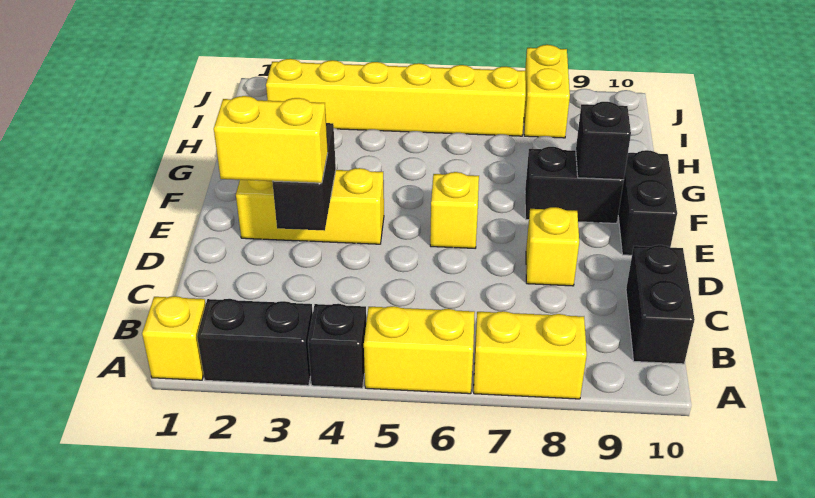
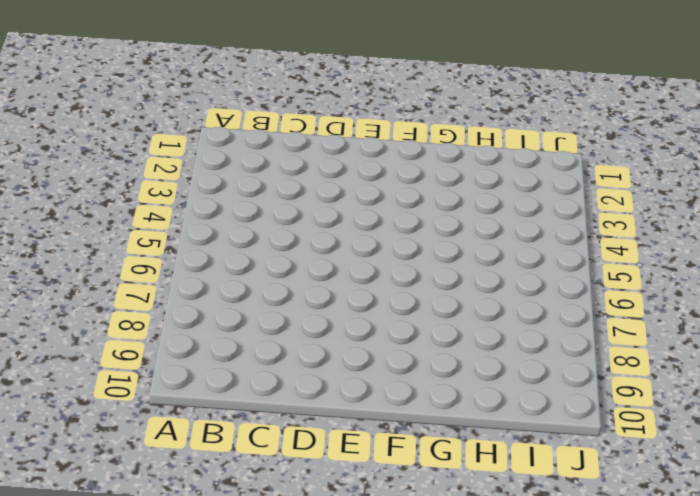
none -> yellow brick A1 level 1
none -> black brick A2:A3 level 1
none -> black brick A4 level 1

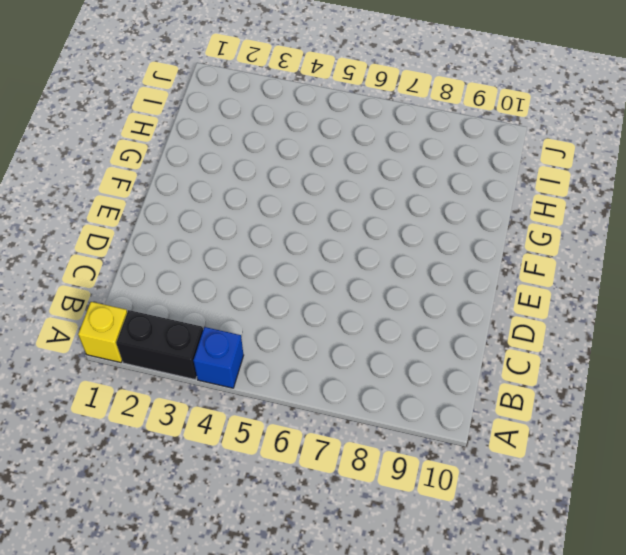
blue brick A4 level 1 -> black brick A4 level 1
none -> yellow brick A5:A6 level 1
none -> yellow brick A7:A8 level 1
none -> black brick B10:C10 level 1

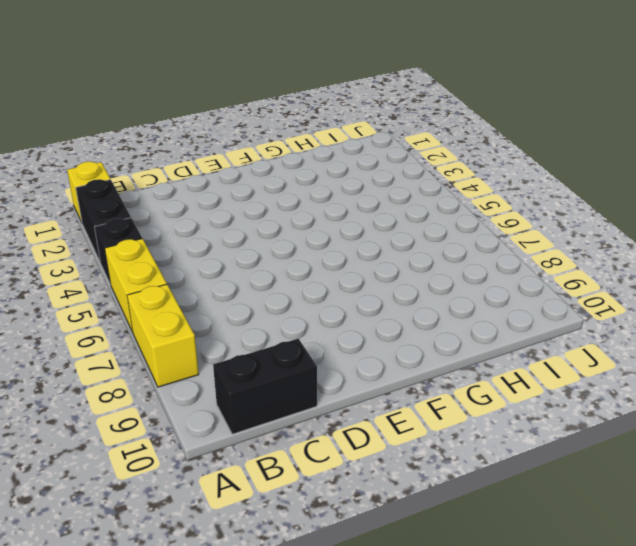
none -> yellow brick D8 level 1
none -> yellow brick E2:E4 level 1
none -> yellow brick E6 level 1

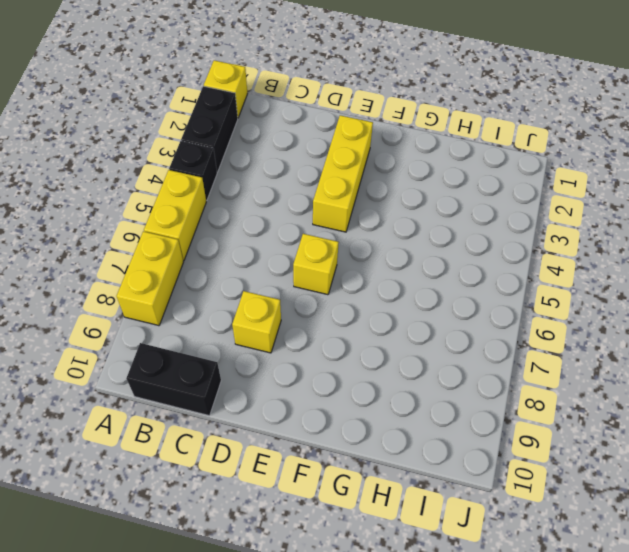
none -> black brick E10:F10 level 1
none -> black brick F8:F9 level 1
none -> yellow brick I2:I7 level 1

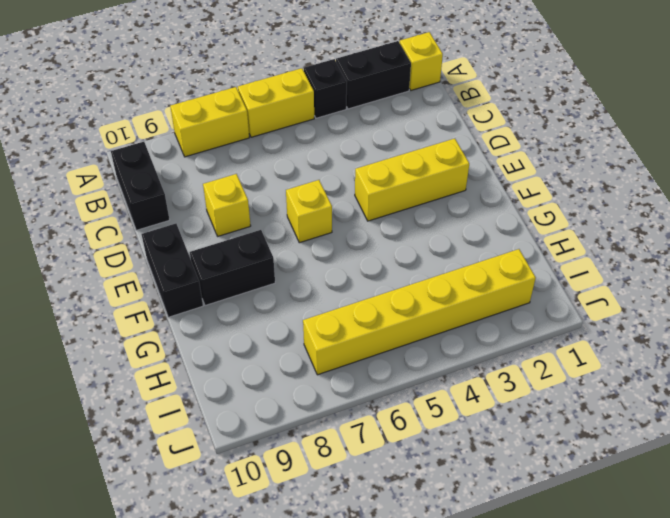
none -> yellow brick I8:J8 level 1
none -> black brick D3:E3 level 2
none -> black brick F9 level 2

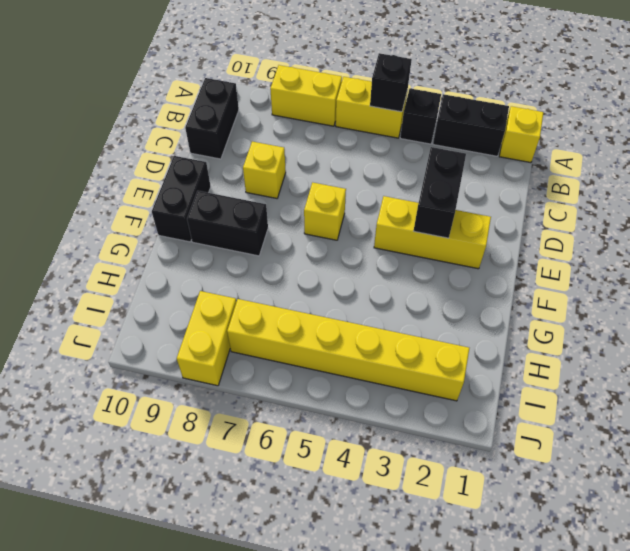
black brick A5 level 2 -> black brick F9 level 2
none -> yellow brick D2:D3 level 3

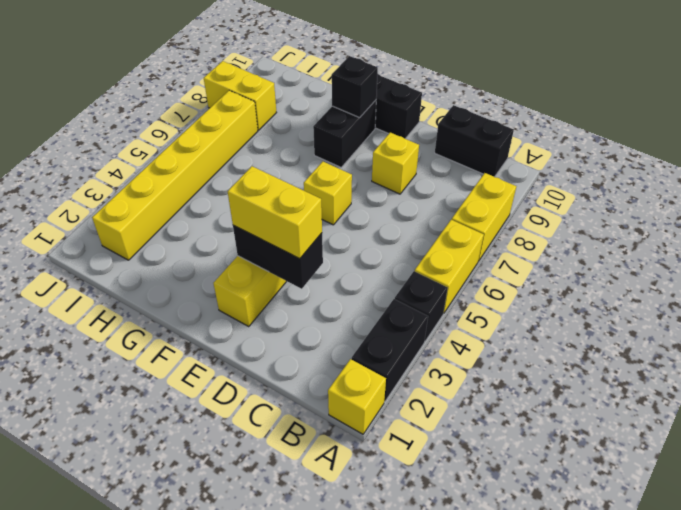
yellow brick D3:E3 level 3 -> yellow brick D2:D3 level 3

